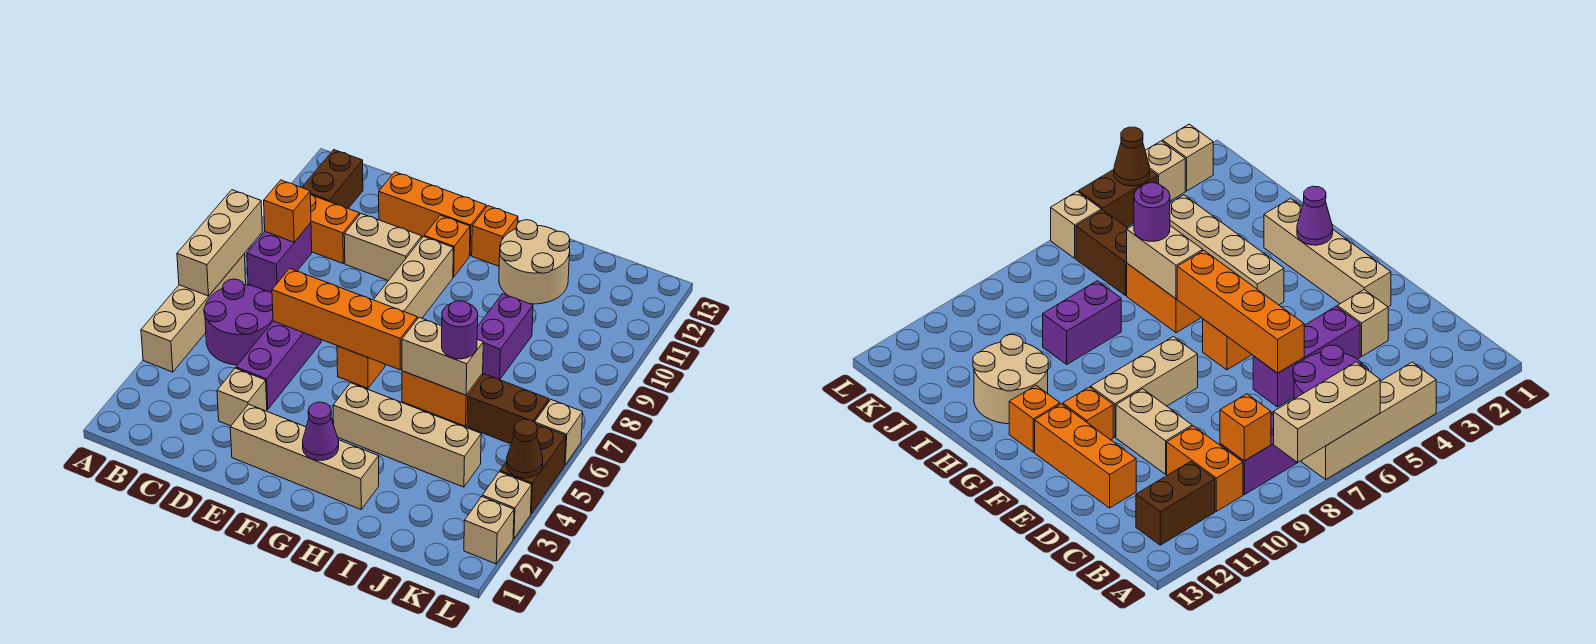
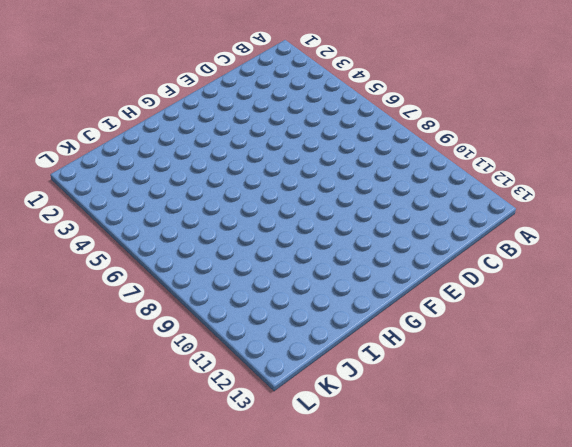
none -> tan brick A4:A7 level 1
none -> purple round brick B5:C6 level 1
none -> purple brick B8:B9 level 1
none -> orange brick B10:C10 level 1

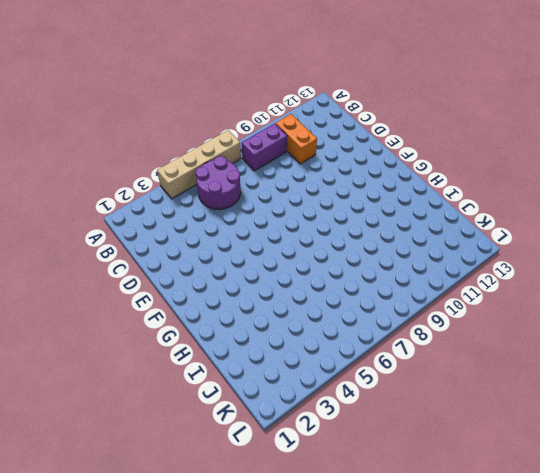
none -> brown brick B11:B12 level 1
none -> tan brick D3 level 1
none -> purple brick D4:D6 level 1
none -> tan brick D10:E10 level 1

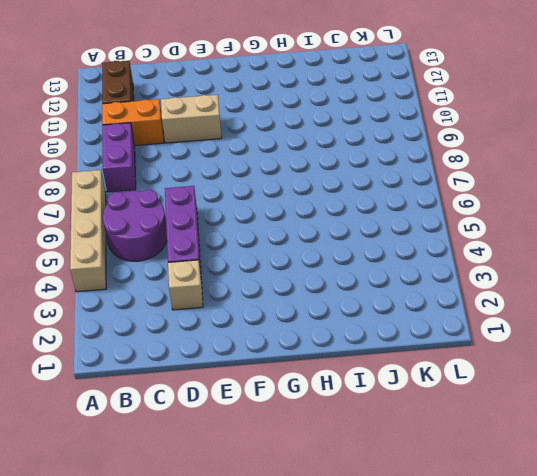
none -> orange brick D12:F12 level 1
none -> tan brick E2:H2 level 1
none -> orange brick F6 level 1
none -> tan brick F8:F10 level 1

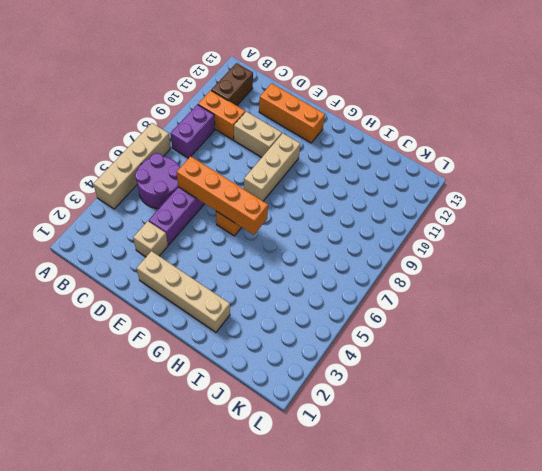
none -> orange brick F11 level 1
none -> tan brick G4:J4 level 1
none -> orange brick G12 level 1
none -> orange brick H6:I6 level 1

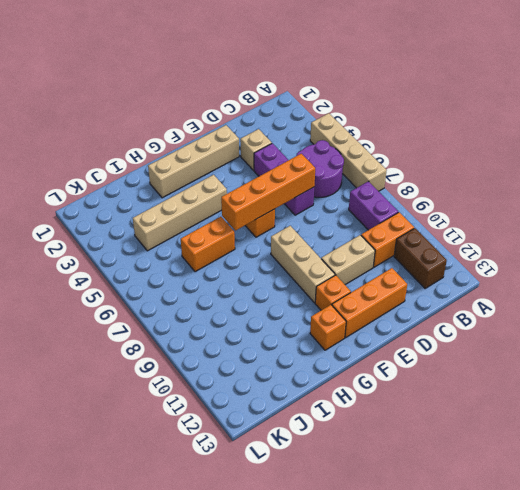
none -> tan round brick H11:I12 level 1
none -> purple brick I8:I9 level 1
none -> brown brick J6:K6 level 1
none -> tan brick L2 level 1

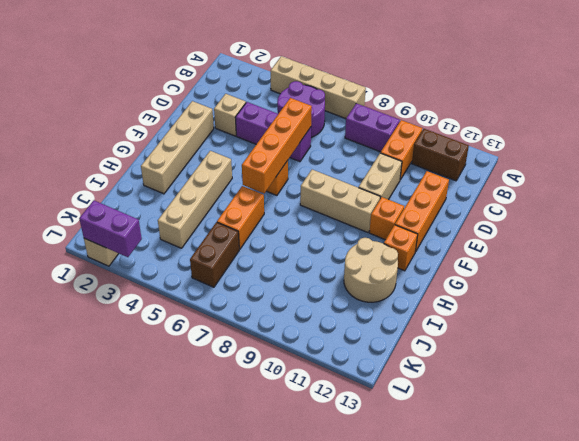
purple brick L2:L3 level 2 -> purple brick I8:I9 level 1
none -> tan brick L3 level 1
none -> brown brick L4:L5 level 1
none -> tan brick L6 level 1
none -> tan brick A6:A8 level 2

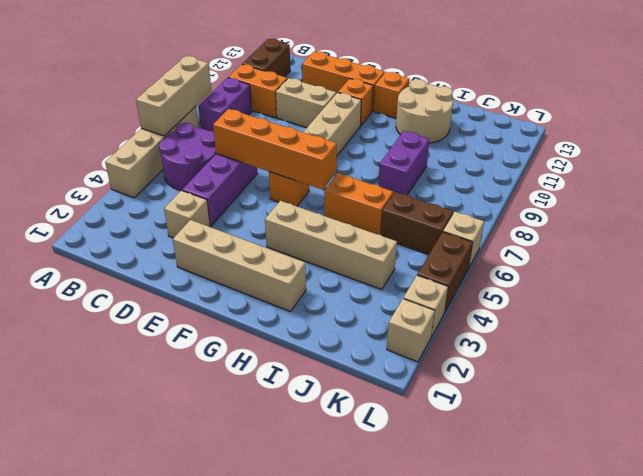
none -> orange brick B9 level 2
none -> purple cone G2 level 2
none -> tan brick H6:I6 level 2
none -> brown cone L4 level 2

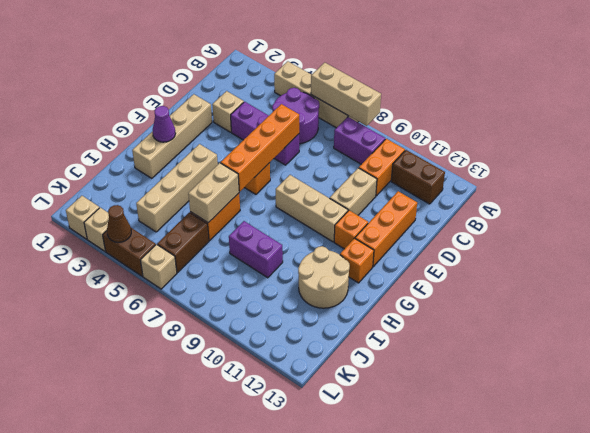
none -> orange brick B9 level 2
none -> purple round brick I6 level 3

